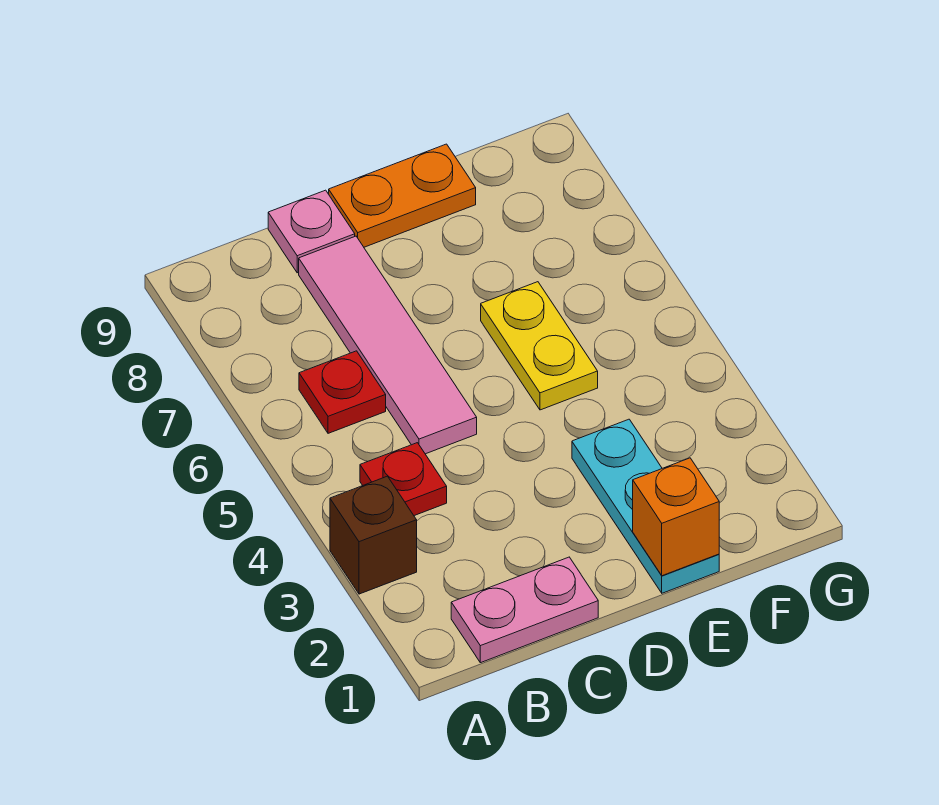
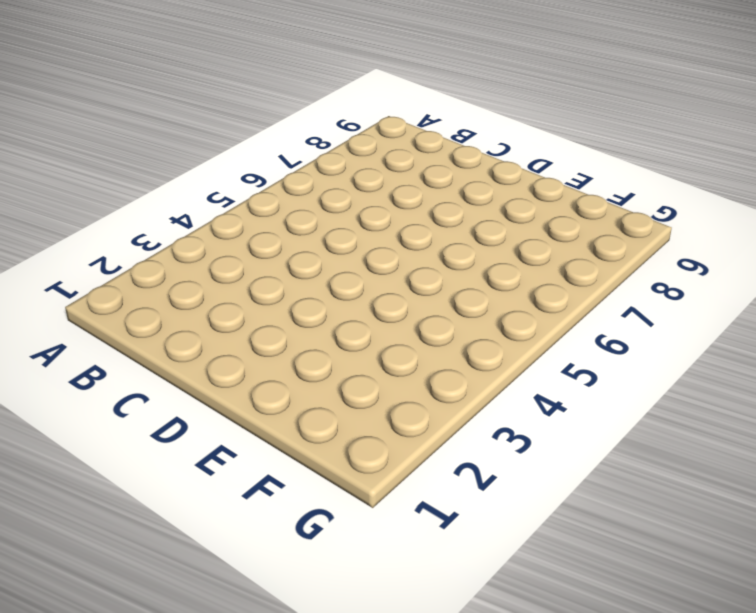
none -> brown brick A3 level 1
none -> pink plate B1:C1 level 1

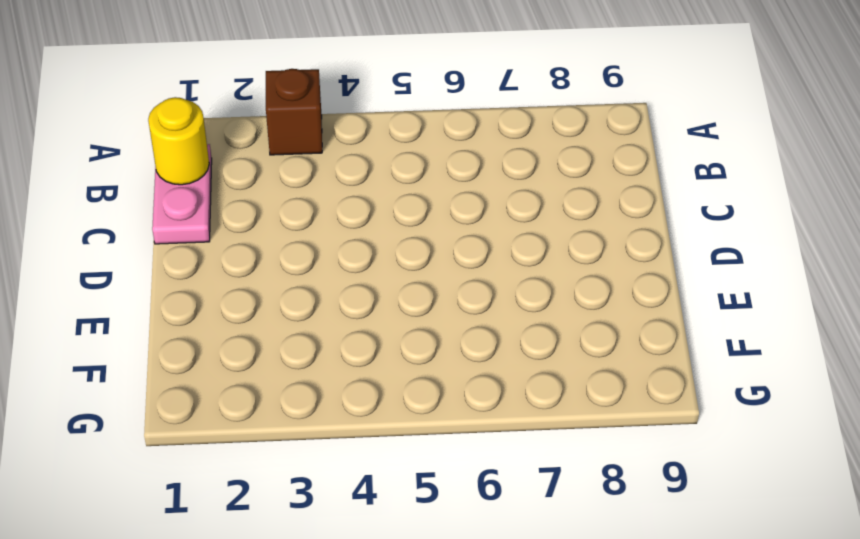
yellow round brick B1 level 2 -> none
none -> red plate B4 level 1
none -> red plate B6 level 1

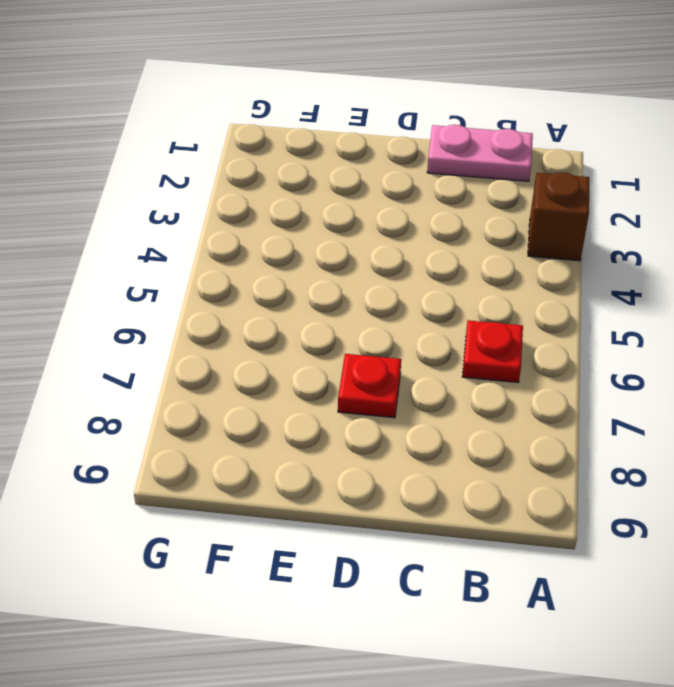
red plate D7 level 1 -> red plate B4 level 1
none -> pink tile C5:C8 level 1
none -> pink plate C9 level 1

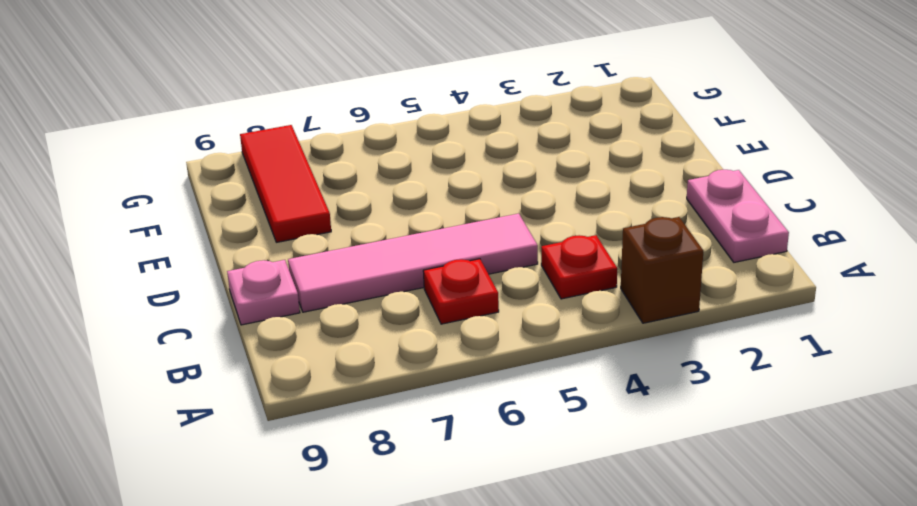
red tile E8:G8 level 1 -> none
none -> orange plate D9:E9 level 1
none -> cyan plate E1:E3 level 1

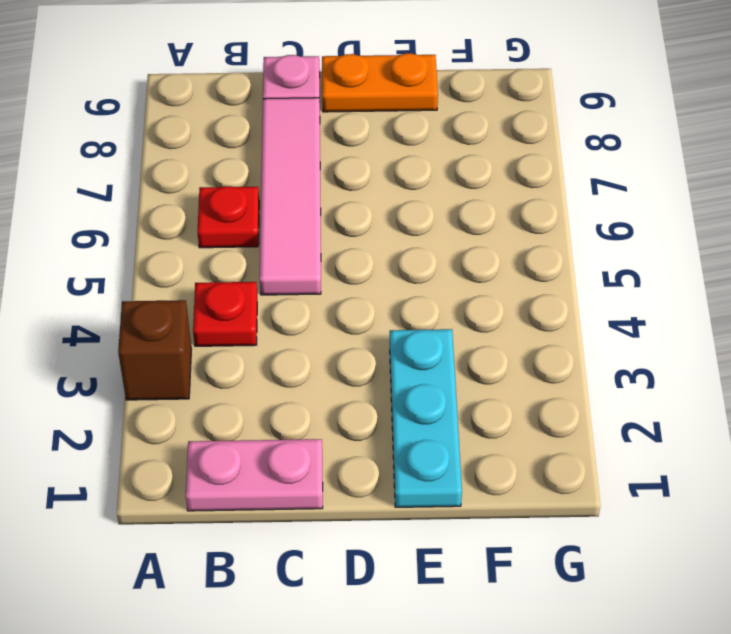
none -> yellow plate E5:E6 level 1
none -> orange brick E1 level 2

